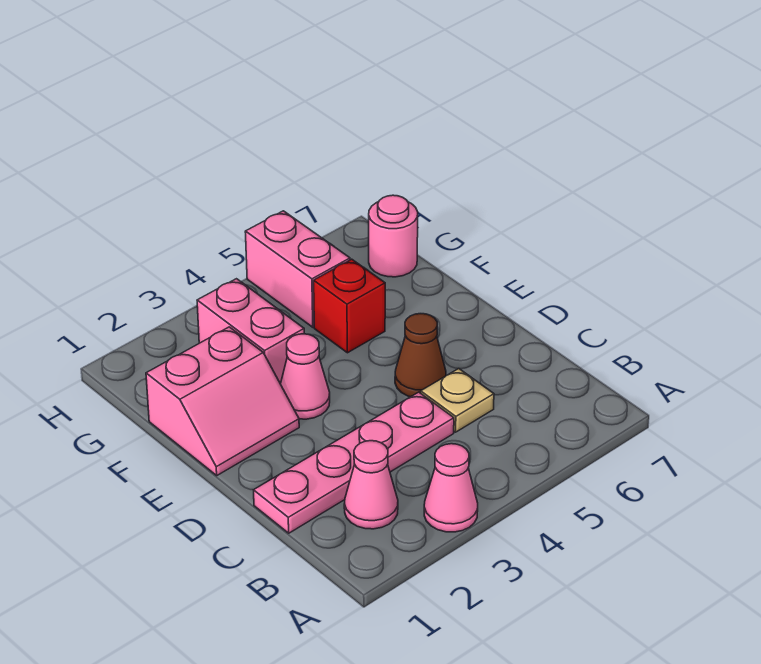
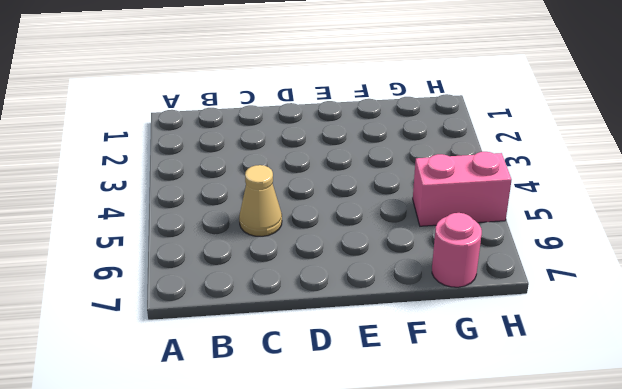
tan cone C5 level 1 -> tan plate C5 level 1
none -> pink cone A3 level 1
none -> pink cone B2 level 1

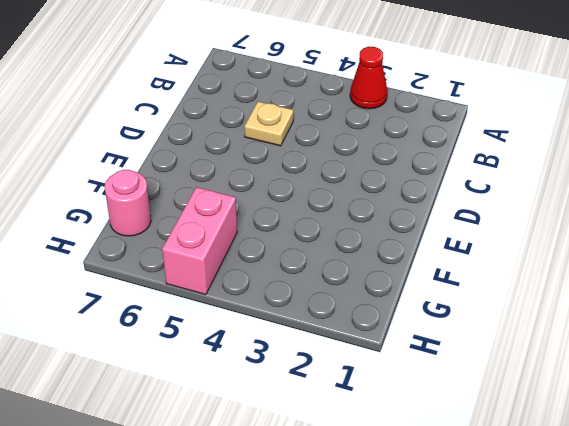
red cone A3 level 1 -> pink cone A3 level 1
none -> pink cone B2 level 1
none -> pink plate C1:C4 level 1

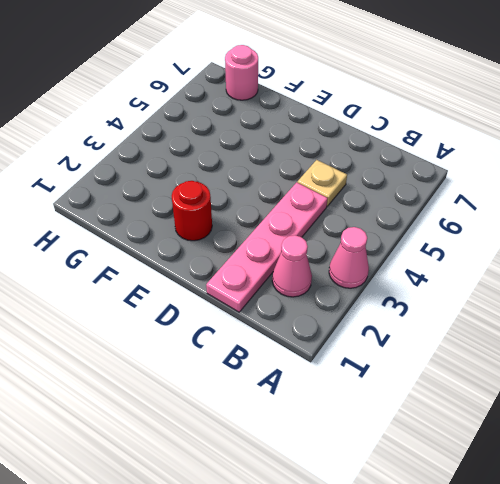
red round brick E2 level 1 -> pink slope E1:F2 level 1 top F
none -> brown cone D5 level 1
none -> pink cone E3 level 1

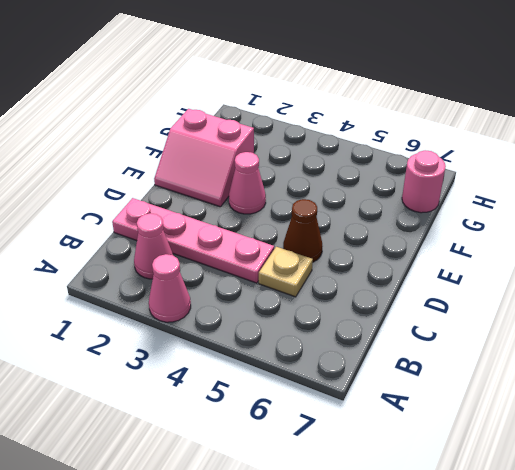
none -> pink brick F3:G3 level 1
none -> red brick F5 level 1

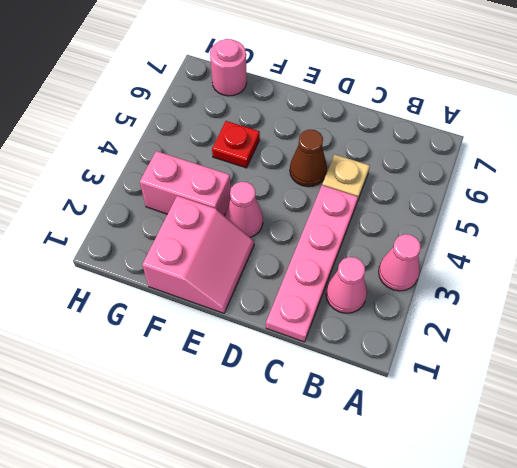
red plate F5 level 1 -> red brick F5 level 1
none -> pink brick G5:H5 level 1

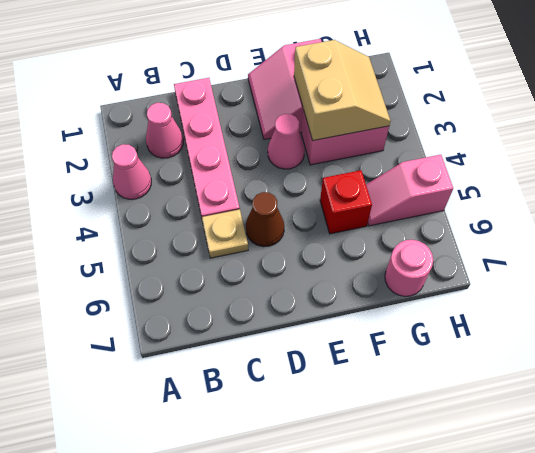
tan slope F2:G3 level 2 top F -> none
pink slope G5:H5 level 1 top H -> pink brick G5:H5 level 1

